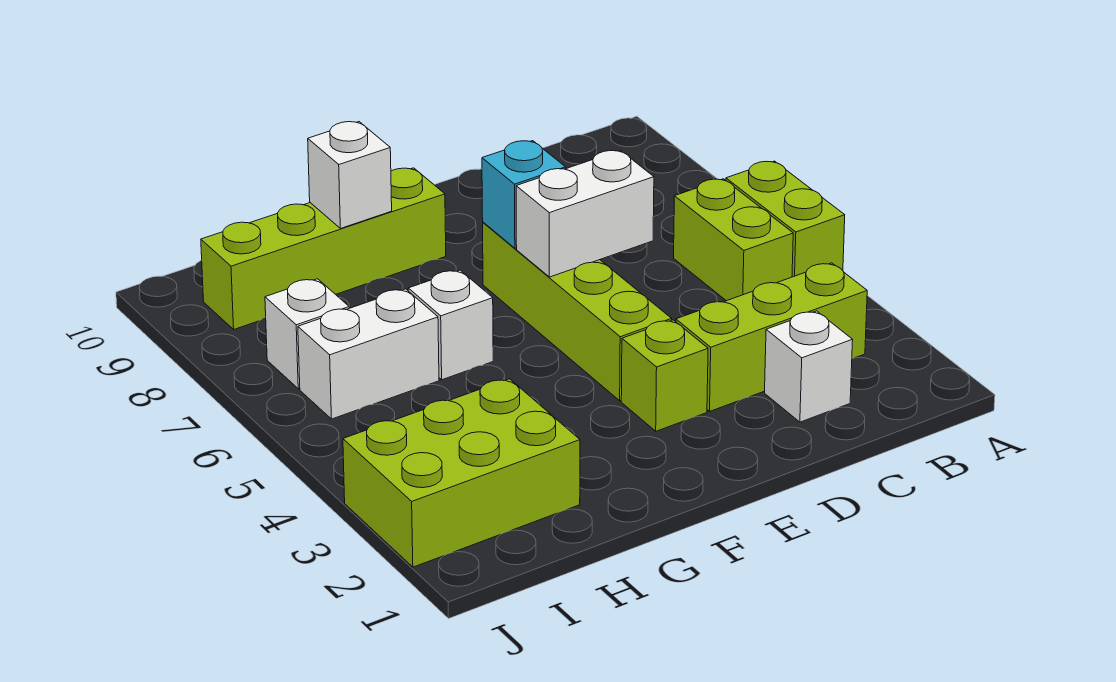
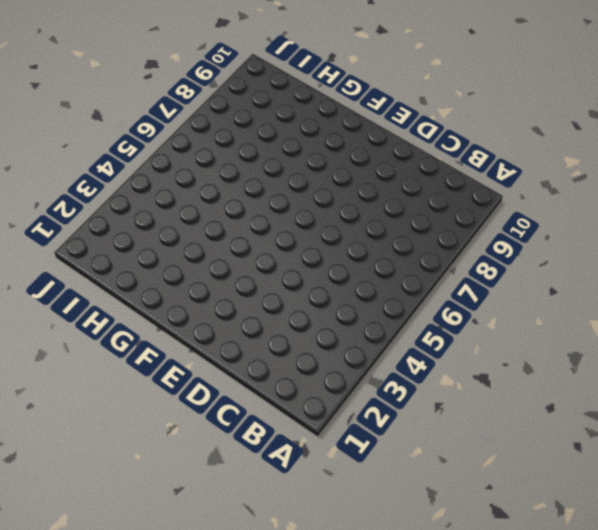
none -> lime brick A5:A6 level 1
none -> lime brick B3:D3 level 1
none -> lime brick B5:B6 level 1

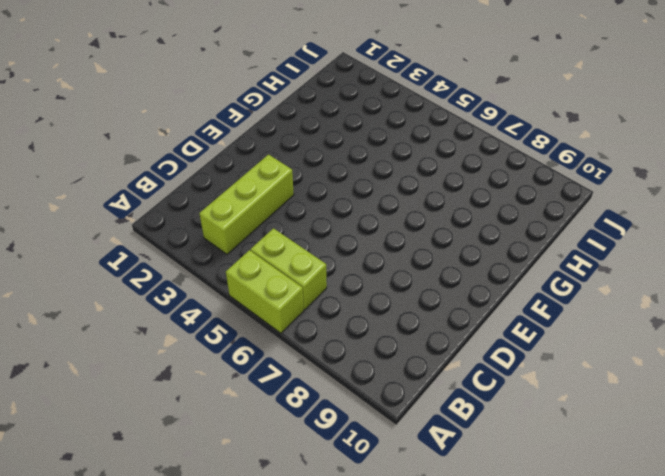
none -> white brick C2 level 1
none -> lime brick E3 level 1
none -> lime brick E4:E7 level 1

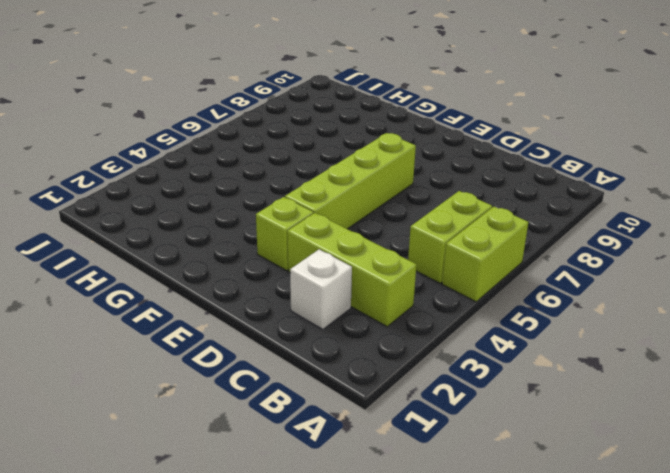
none -> lime brick F9:I9 level 1
none -> white brick G6 level 1
none -> lime brick H2:J3 level 1

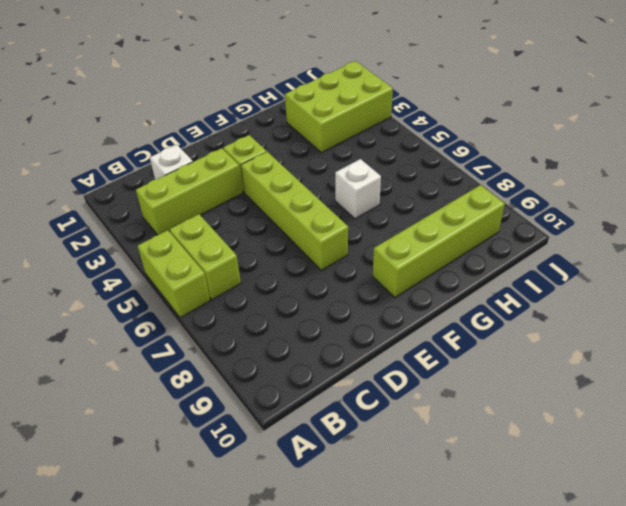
none -> white brick H6:I6 level 1
none -> white brick I7 level 1
none -> white brick D6:E6 level 2

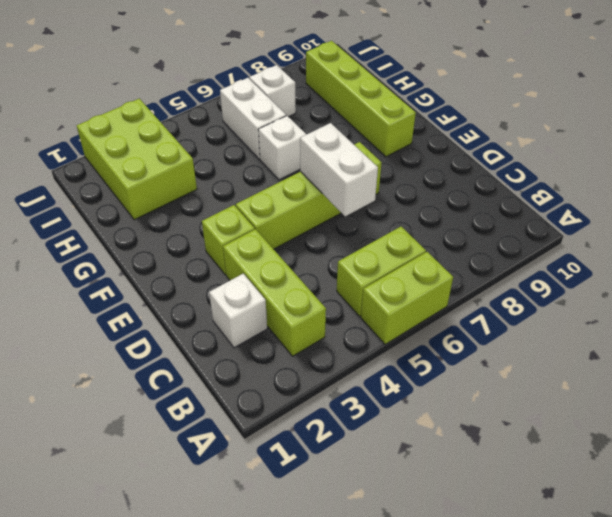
none -> cyan brick E7 level 2
none -> white brick G9 level 2

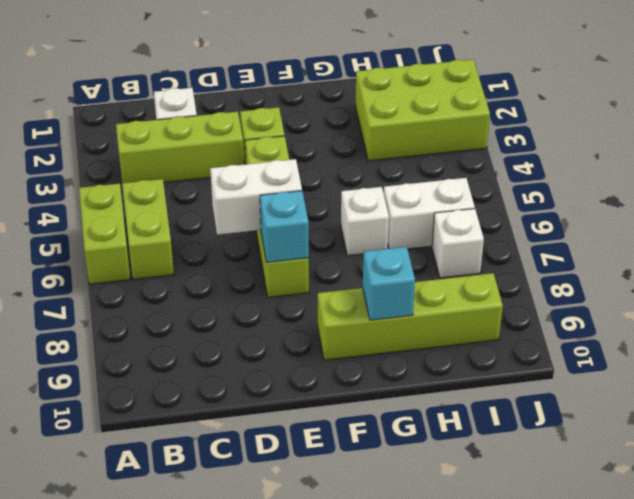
cyan brick G9 level 2 -> white brick G9 level 2

